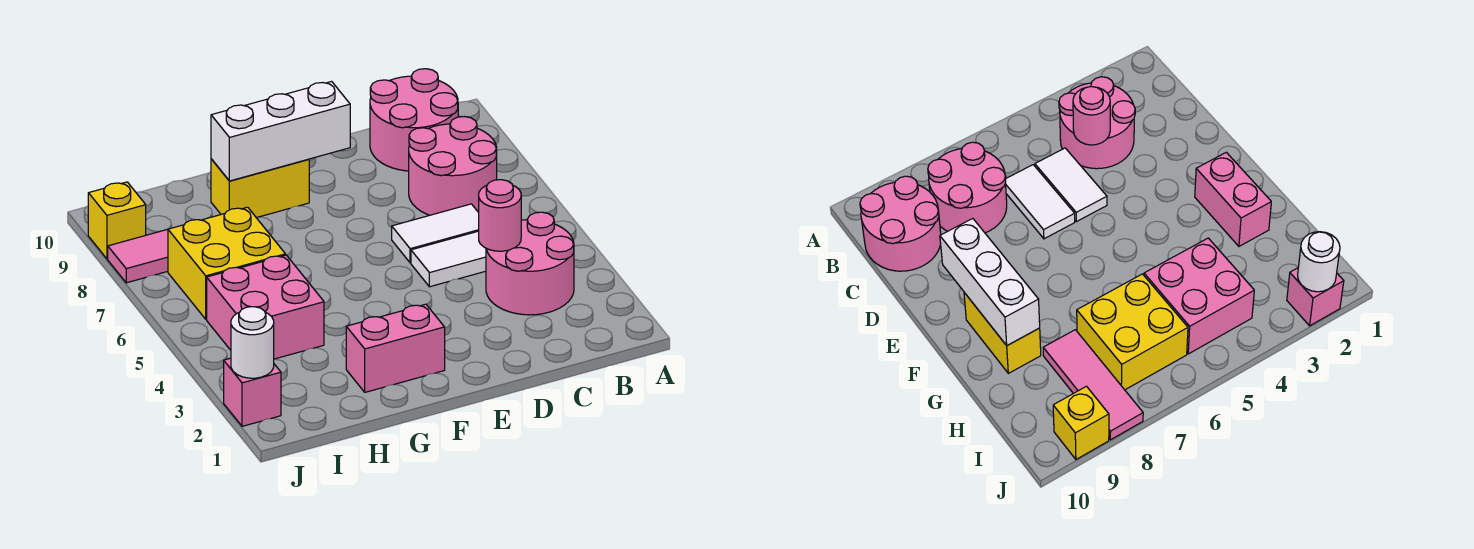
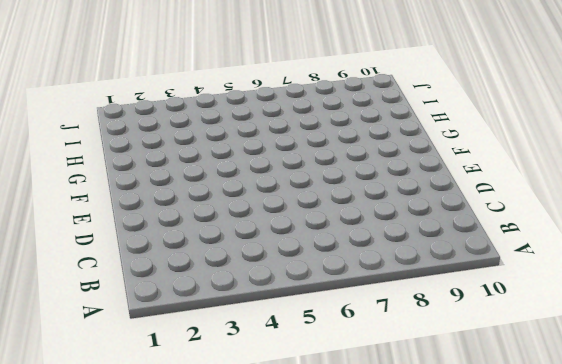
none -> pink round brick B3:C4 level 1
none -> pink round brick B7:C8 level 1
none -> pink round brick B9:C10 level 1

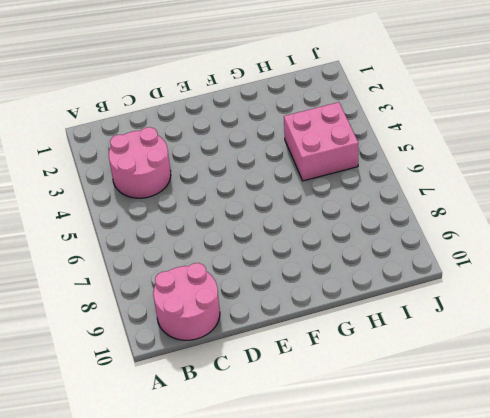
none -> pink round brick B7:C8 level 1
none -> white tile C5:D5 level 1
none -> white tile C6:D6 level 1

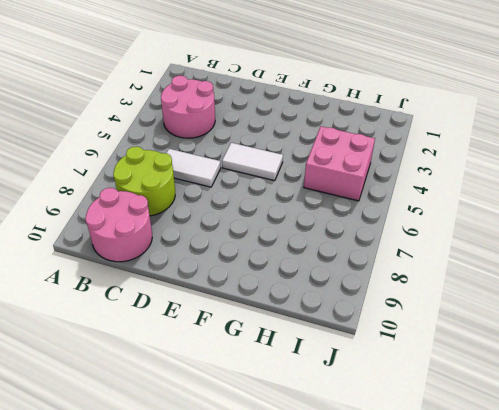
lime round brick B7:C8 level 1 -> pink round brick B7:C8 level 1
white tile E5:F5 level 1 -> white tile C5:D5 level 1
none -> pink brick F2:G2 level 1
none -> yellow brick F9:G9 level 1
none -> yellow brick H6:I7 level 1

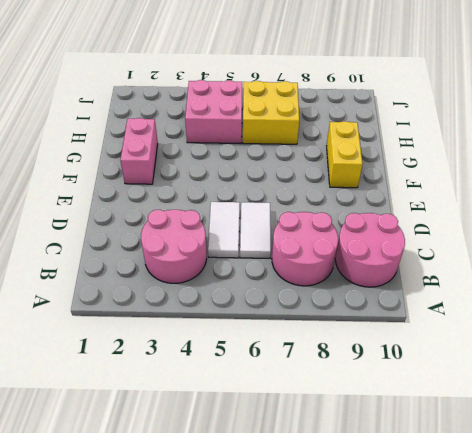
none -> pink tile H8:J8 level 1
none -> pink brick J2 level 1
none -> yellow brick J9 level 1

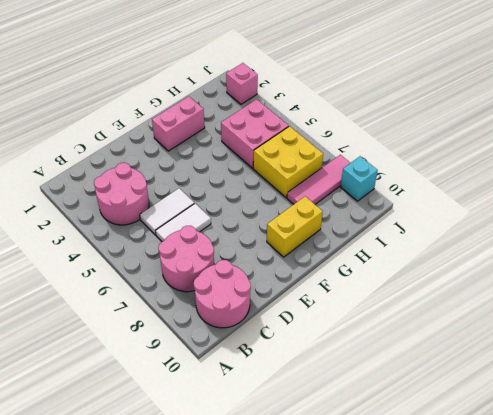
cyan brick J9 level 1 -> yellow brick J9 level 1
none -> pink round brick C4 level 2
none -> white brick E9:G9 level 2
none -> white round brick J2 level 2

